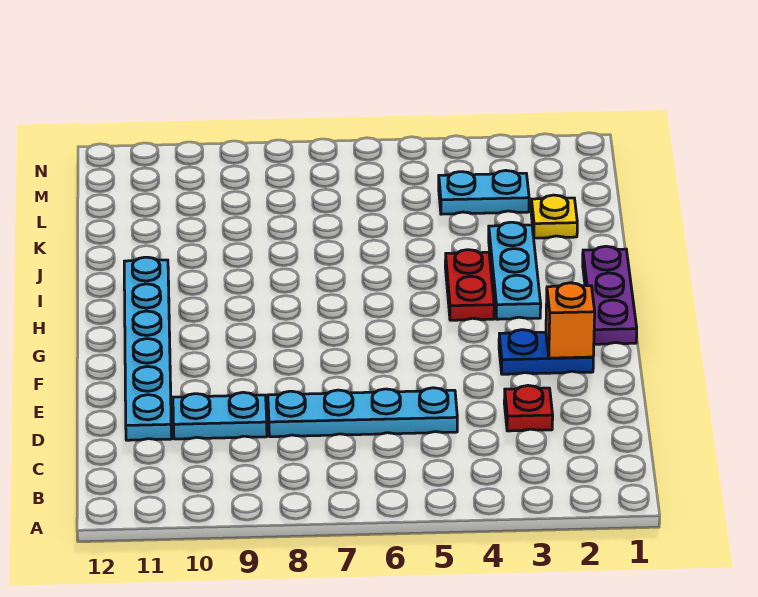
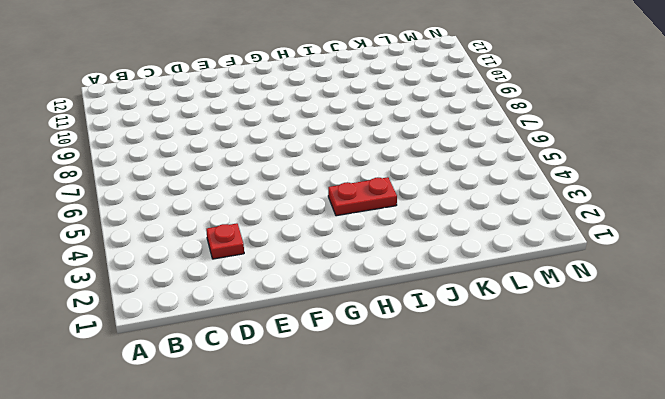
none -> cyan plate D5:D8 level 1
none -> cyan plate D9:D10 level 1

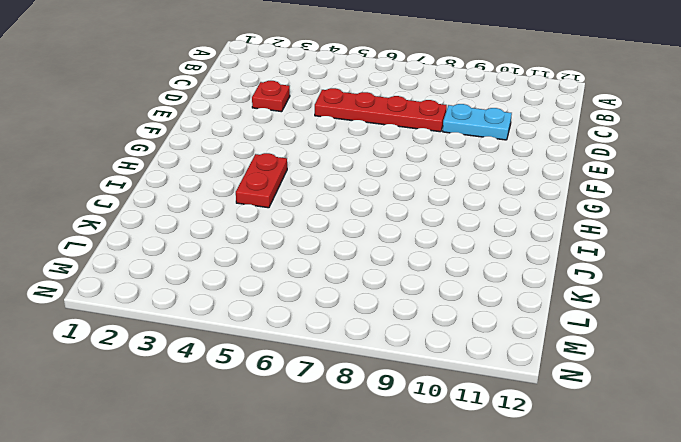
red plate D5:D8 level 1 -> cyan plate D5:D8 level 1
none -> cyan plate D11:I11 level 1
none -> blue plate F2:F3 level 1

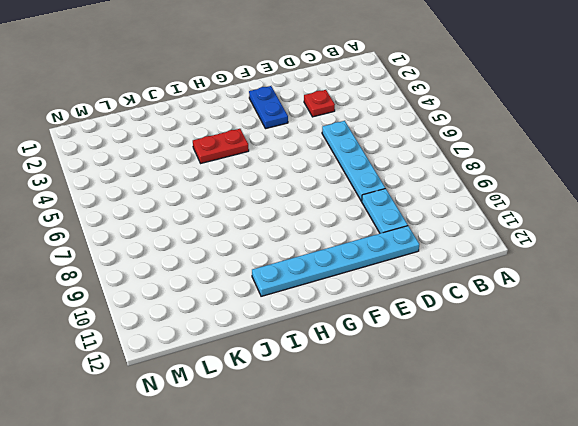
none -> purple plate G1:I1 level 1
none -> cyan plate H3:J3 level 1

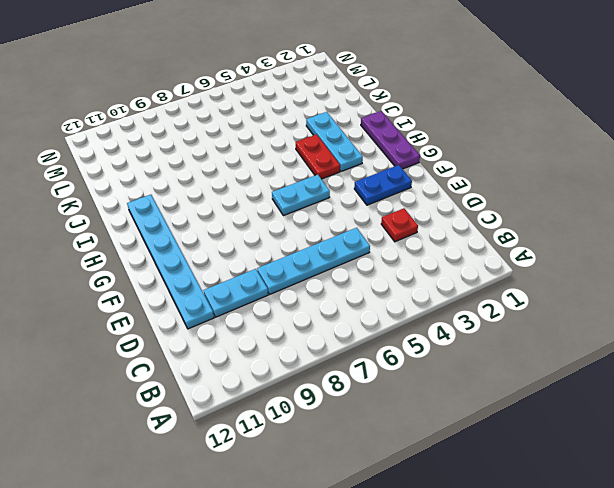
cyan plate G5:G6 level 1 -> cyan plate L3:L4 level 1
none -> yellow plate K2 level 1
none -> orange brick F2 level 2

